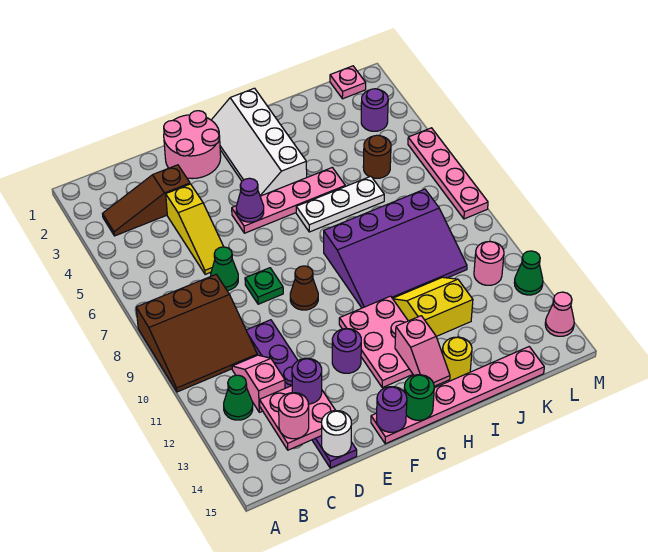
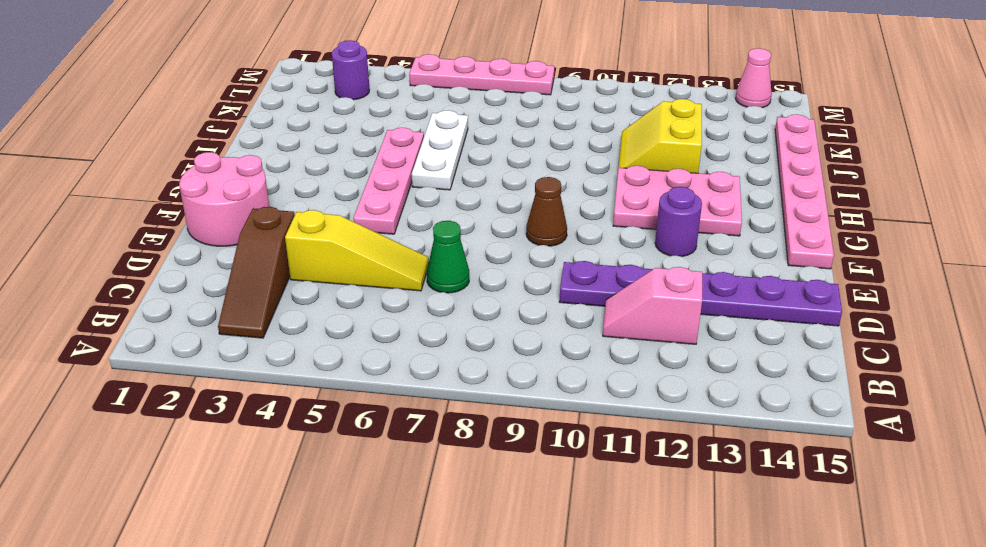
none -> brown slope A8:C10 level 1 top 8
none -> green cone B12 level 1
none -> green plate E8 level 1
none -> white slope G1:H4 level 1 top H

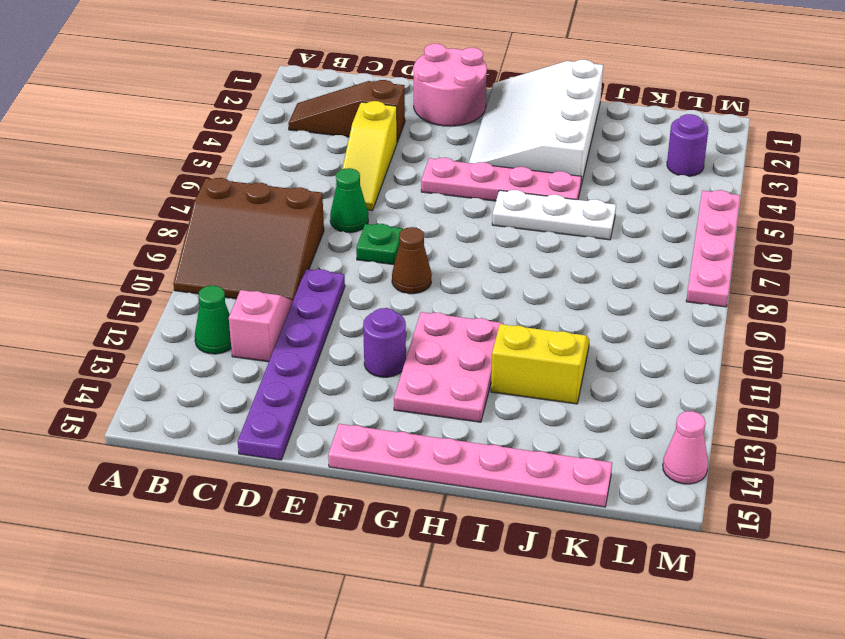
white slope G1:I4 level 1 top I -> white slope G1:H4 level 1 top H
none -> purple slope H8:K10 level 1 top 8
none -> yellow round brick I14 level 1
none -> brown round brick K5 level 1
none -> pink plate L1 level 1

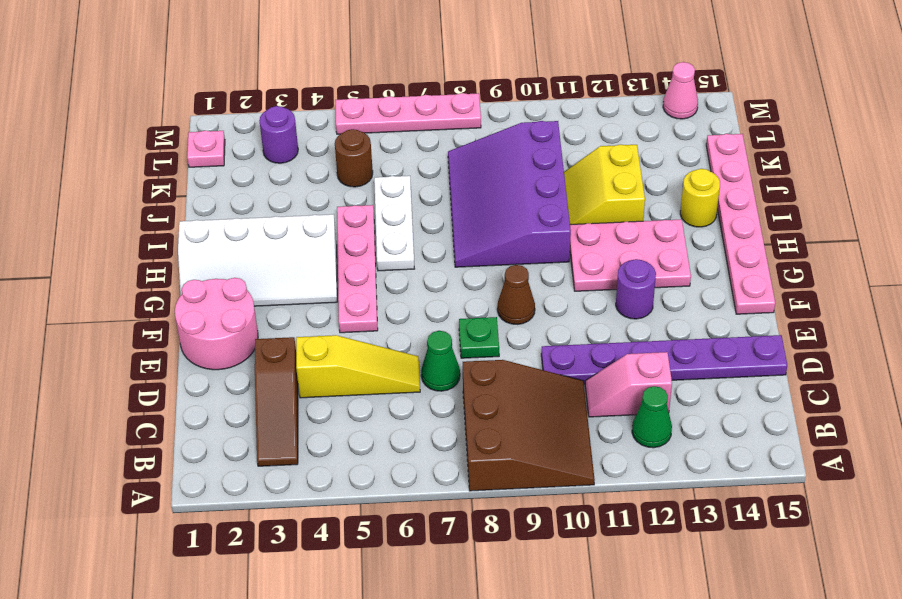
purple slope H8:K10 level 1 top 10 -> purple slope H8:K10 level 1 top 8
none -> pink round brick L11 level 1
none -> green cone M12 level 1
none -> pink plate C13:D14 level 2
none -> white round brick D15 level 2

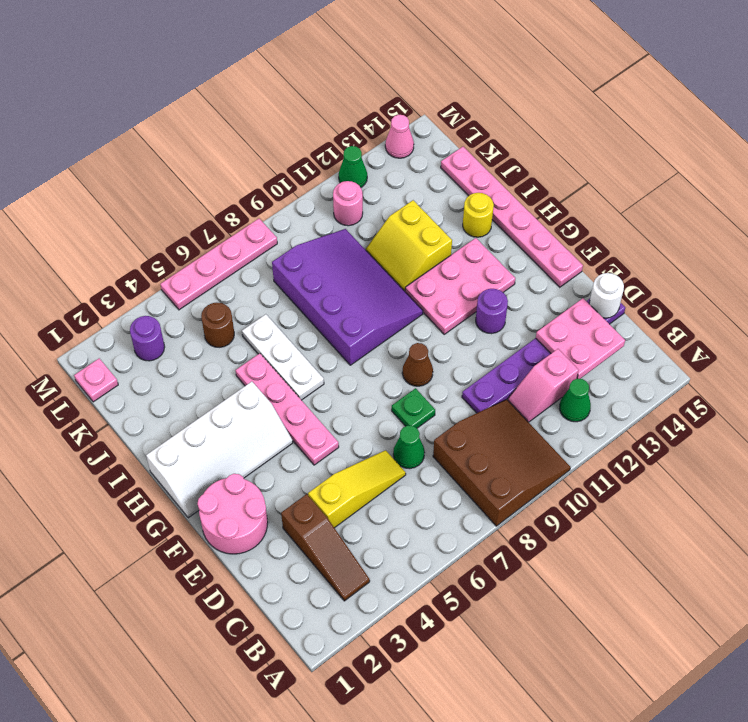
none -> purple cone F5 level 2
none -> purple round brick F15 level 2
none -> green round brick G15 level 2
none -> pink slope H13:H14 level 2 top 13

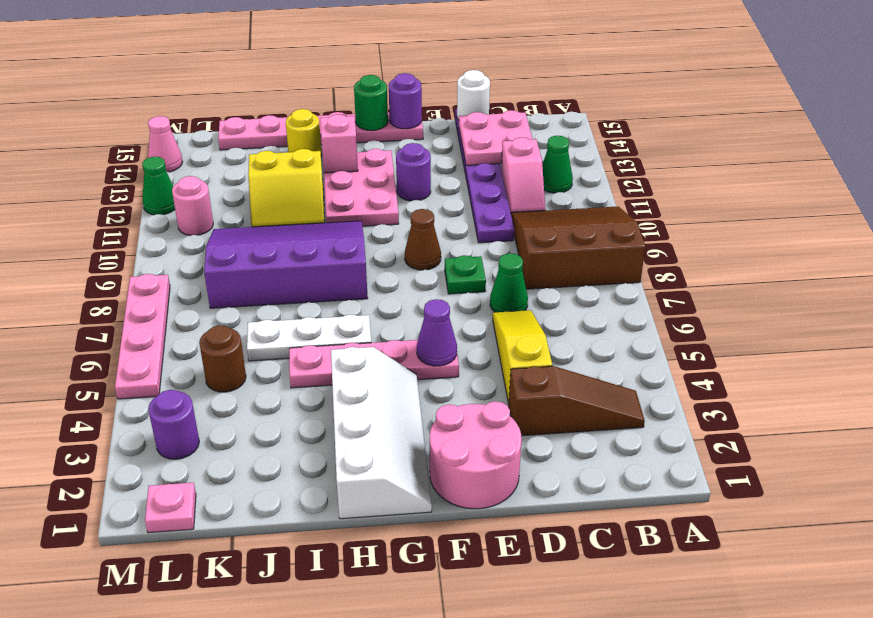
none -> pink round brick C14 level 3
none -> purple round brick D13 level 3

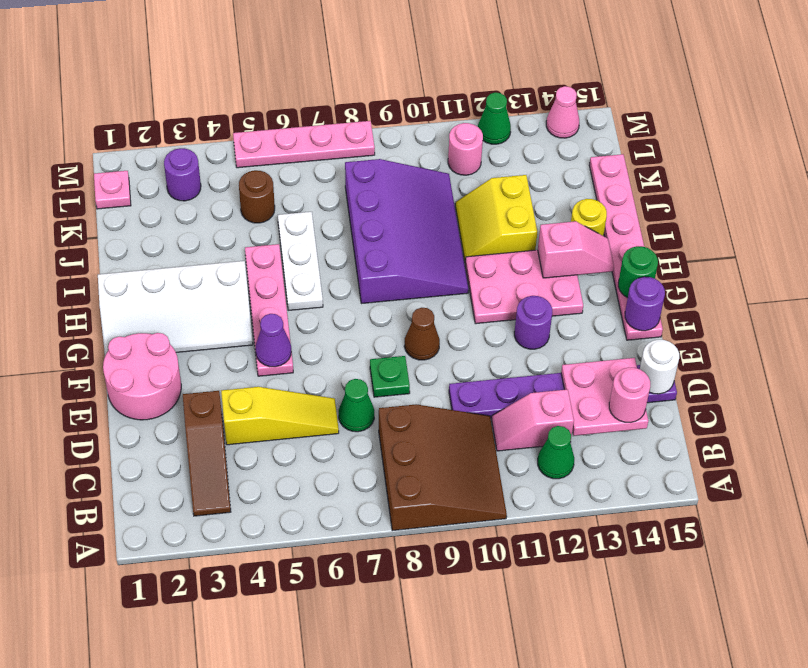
none -> purple round brick D13 level 3

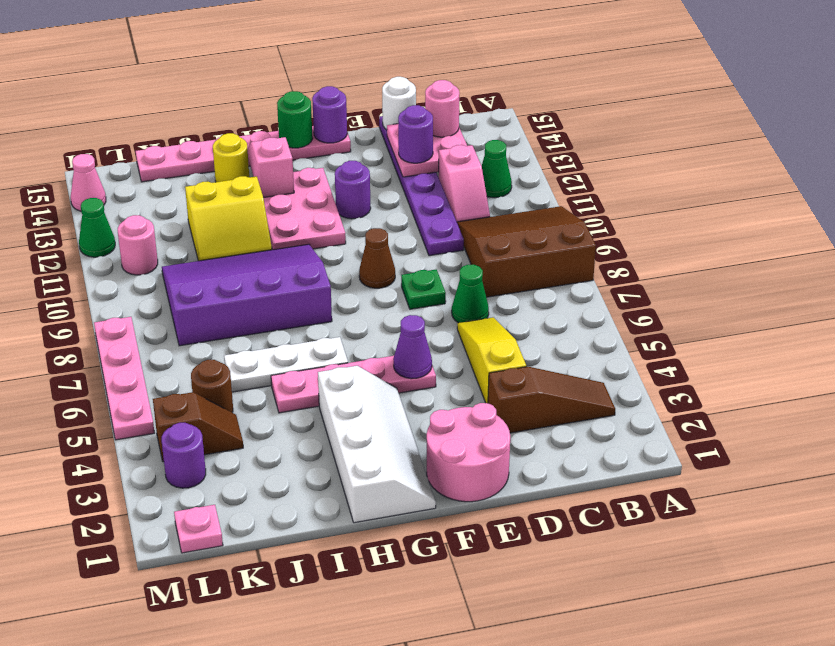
brown slope K4:L4 level 1 top L -> none

